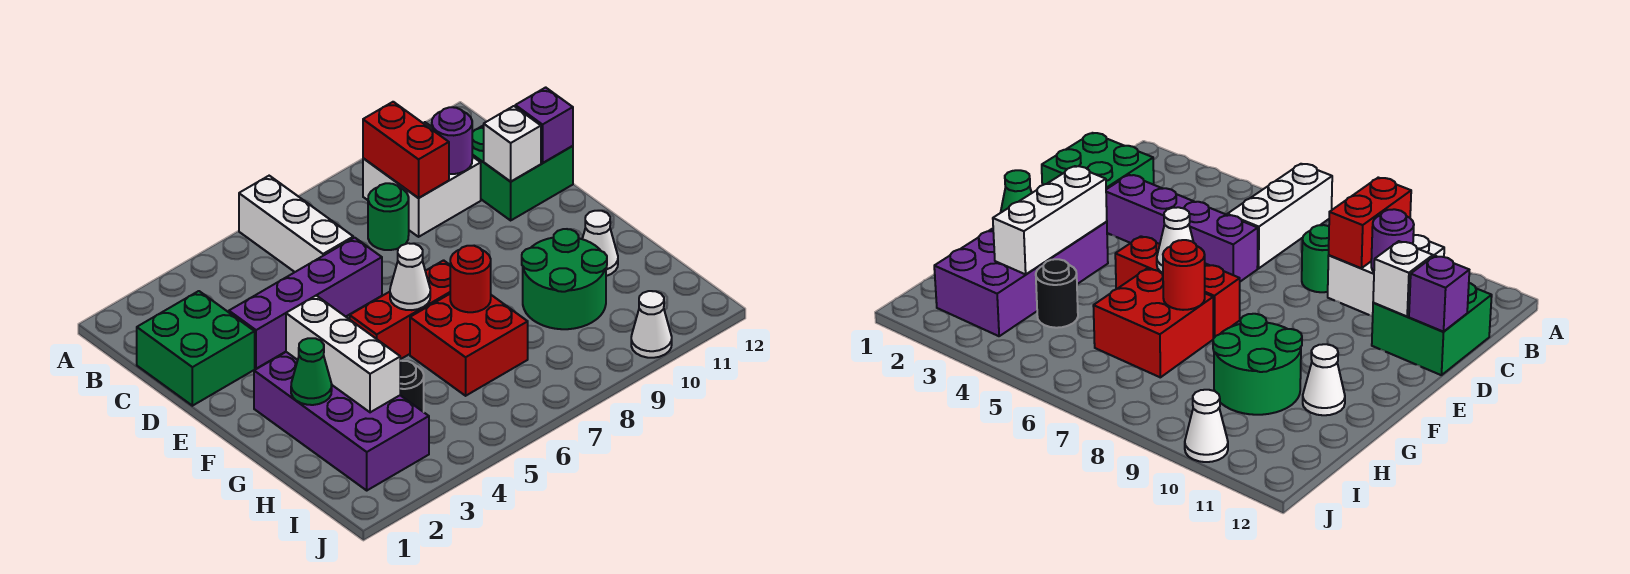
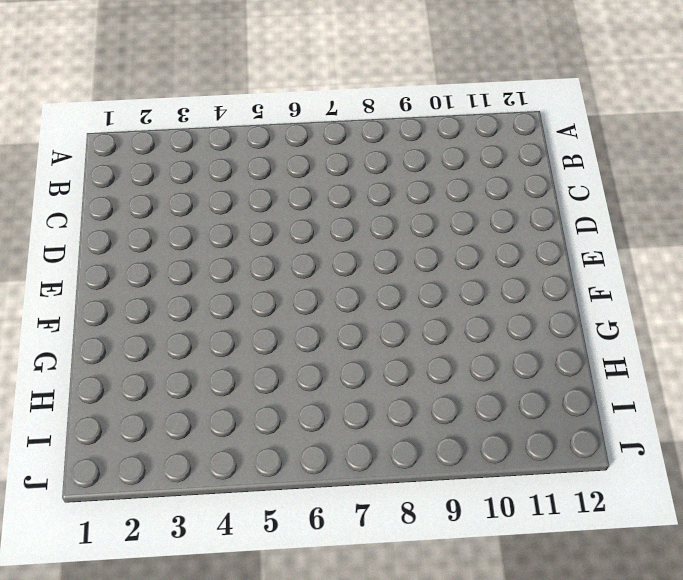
none -> white brick A6:C6 level 1
none -> white brick B9:C10 level 1
none -> green brick C1:D2 level 1

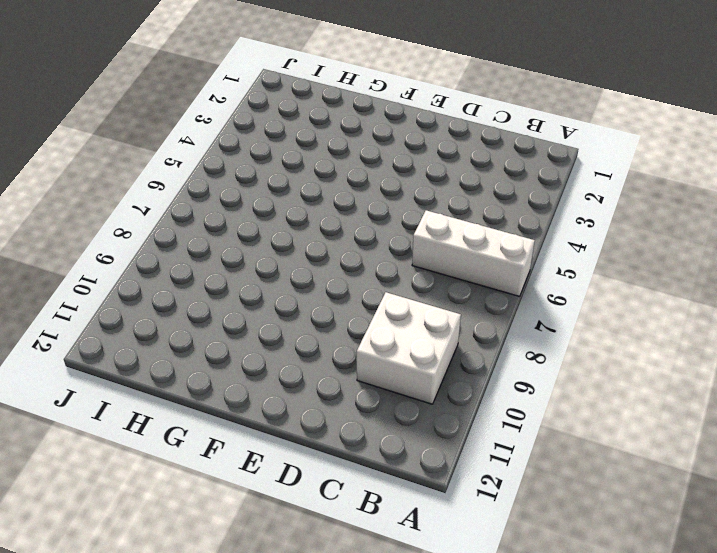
none -> green brick C1:D2 level 1
none -> green round brick C8 level 1
none -> green brick C11:D12 level 1

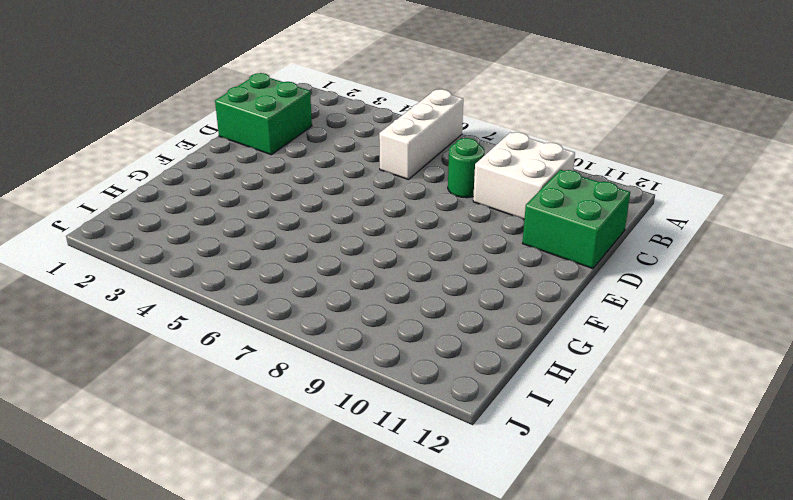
none -> purple brick D3:D6 level 1
none -> purple brick F2:I3 level 1
none -> red brick F5:F7 level 1

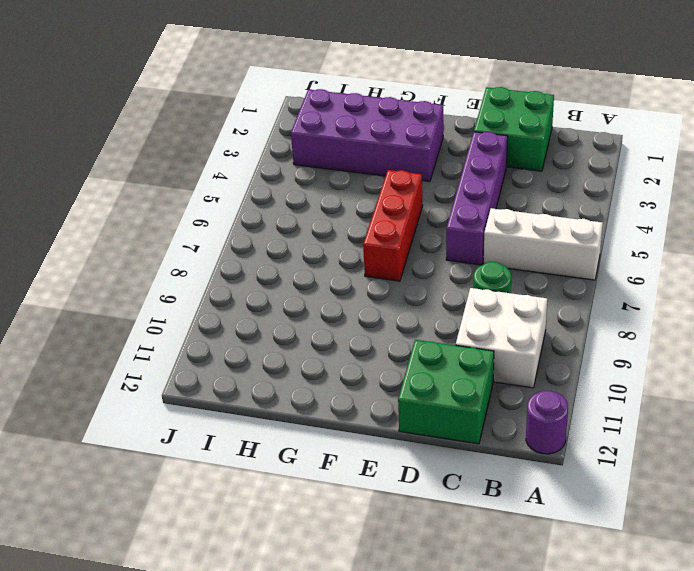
purple round brick A12 level 1 -> purple round brick C10 level 2
none -> red brick G6:H7 level 1
none -> green round brick G9:H10 level 1
none -> white cone G11 level 1

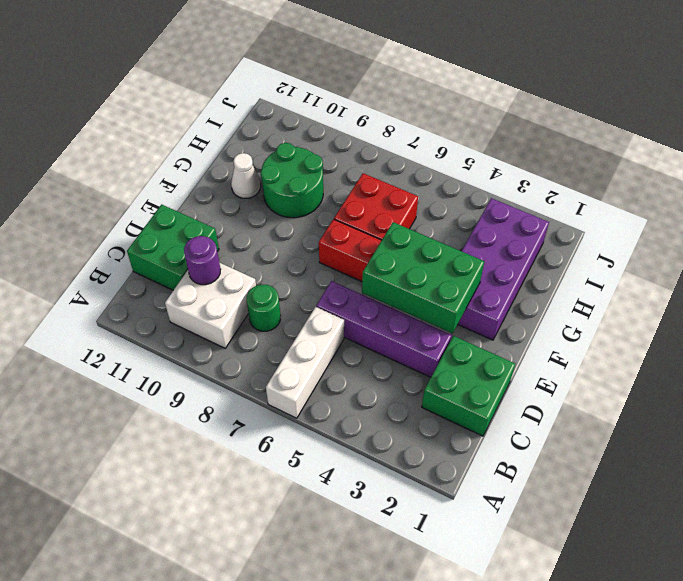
green brick E3:F5 level 2 -> white brick F3:H3 level 2
none -> black round brick H4 level 1
none -> white cone J10 level 1
none -> red brick B9:C9 level 2

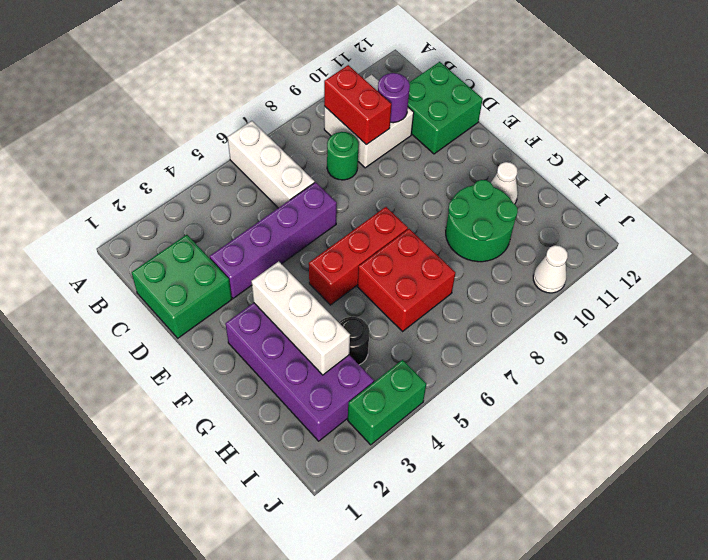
green brick J3:J4 level 1 -> none
none -> white brick D11 level 2
none -> purple brick D12 level 2
none -> white cone F6 level 2

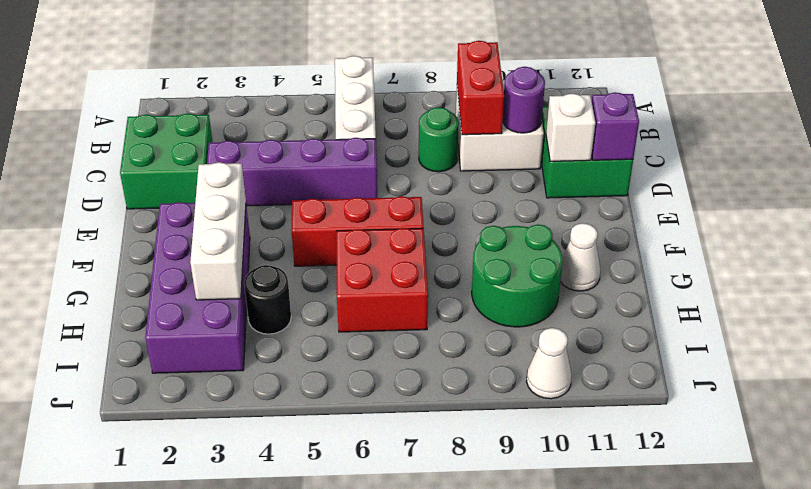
none -> white cone F6 level 2
none -> green cone G2 level 2
none -> red round brick G7 level 2

